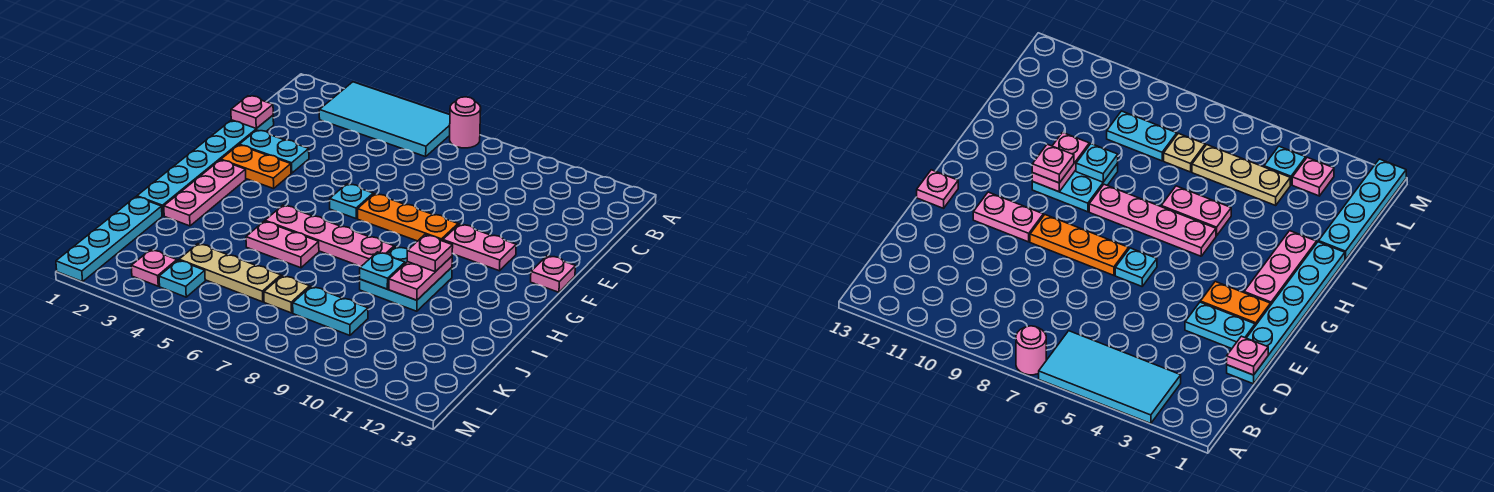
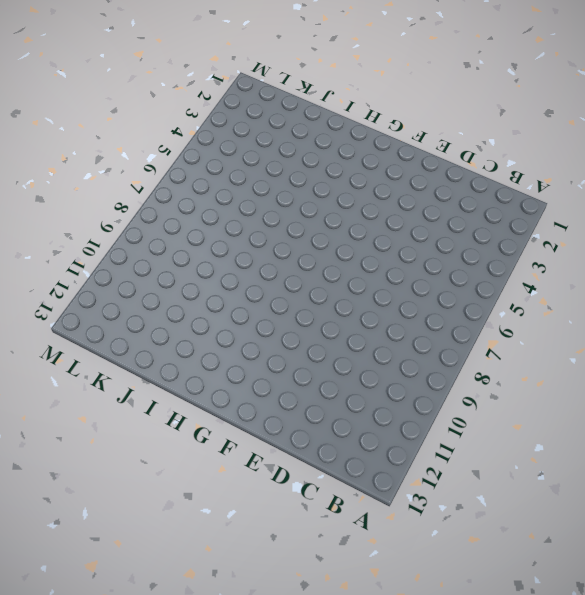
none -> cyan tile A3:B6 level 1
none -> pink round brick A7 level 1
none -> cyan plate D1:I1 level 1

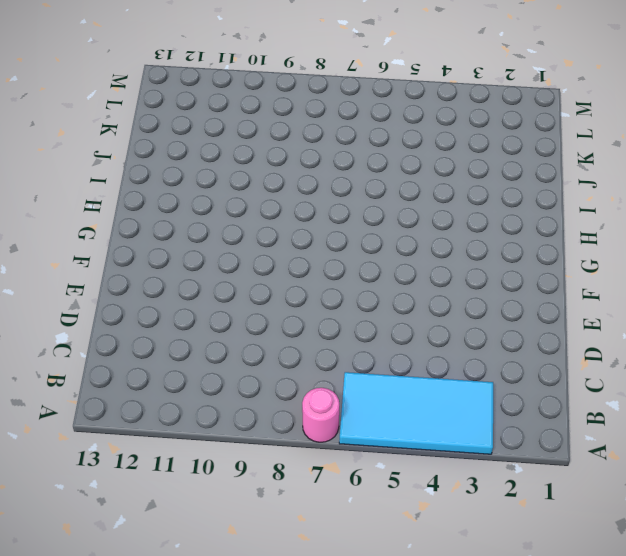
none -> cyan plate D1:I1 level 1
none -> cyan plate E2:E3 level 1
none -> orange plate F2:F3 level 1

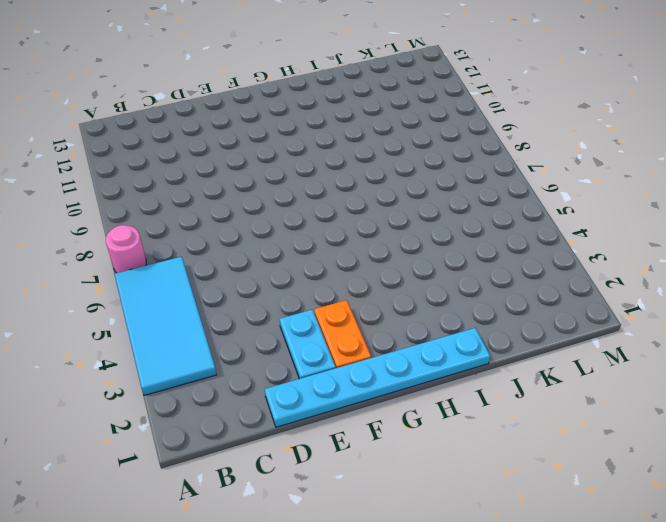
none -> cyan plate F6 level 1
none -> orange plate F7:F9 level 1
none -> pink plate F10:F11 level 1

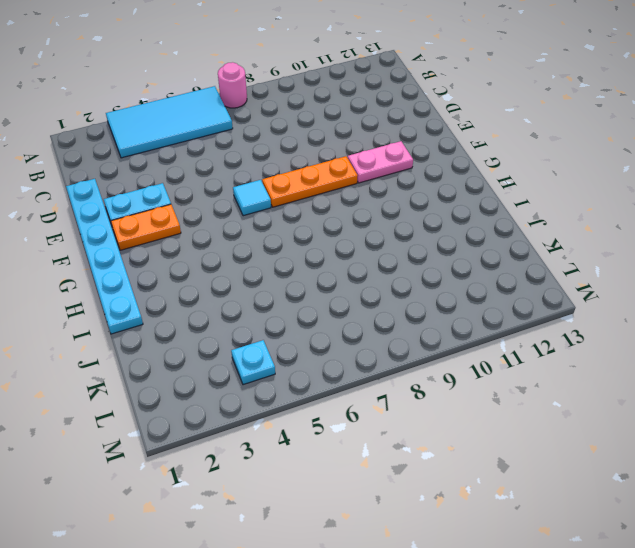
cyan tile F6 level 1 -> cyan plate F6 level 1
none -> pink plate F13 level 1
none -> pink plate G2:I2 level 1
none -> pink plate H5:H8 level 1

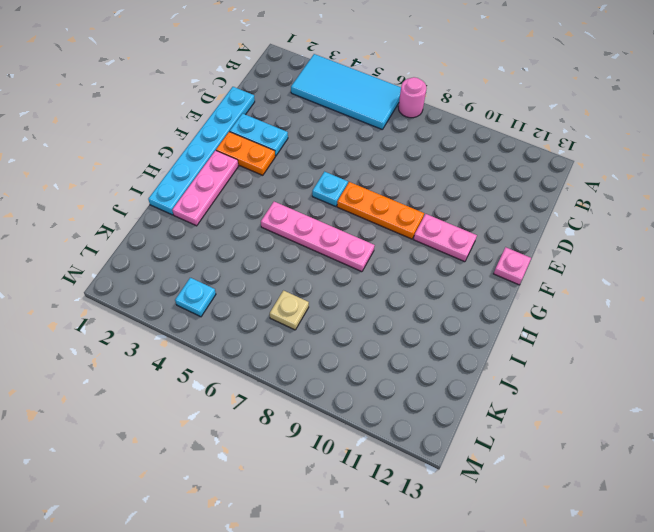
none -> cyan plate H9:I10 level 1
none -> pink plate I5:I6 level 1
none -> cyan plate J1:M1 level 1

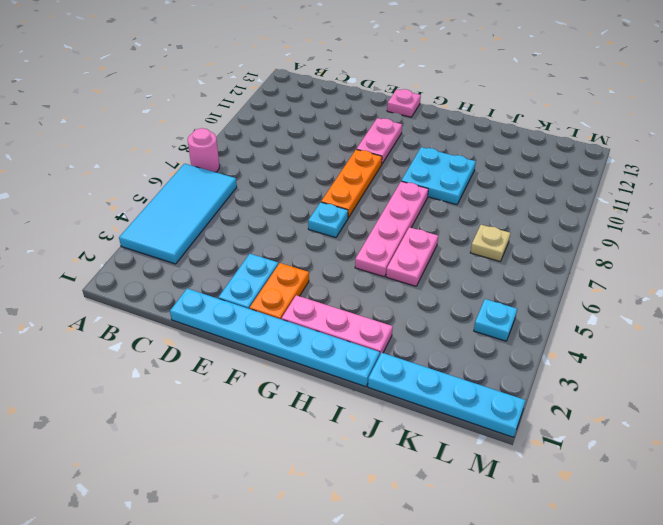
none -> tan plate K4:K6 level 1
none -> cyan plate K8:K9 level 1
none -> pink plate L3 level 1

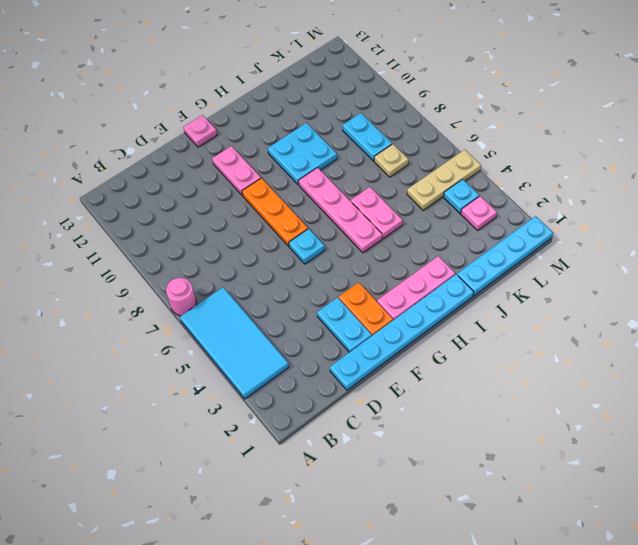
tan plate K5:M5 level 1 -> tan plate K4:K6 level 1
none -> pink plate D1 level 2
none -> pink plate H10:I10 level 2
none -> cyan plate I9 level 2

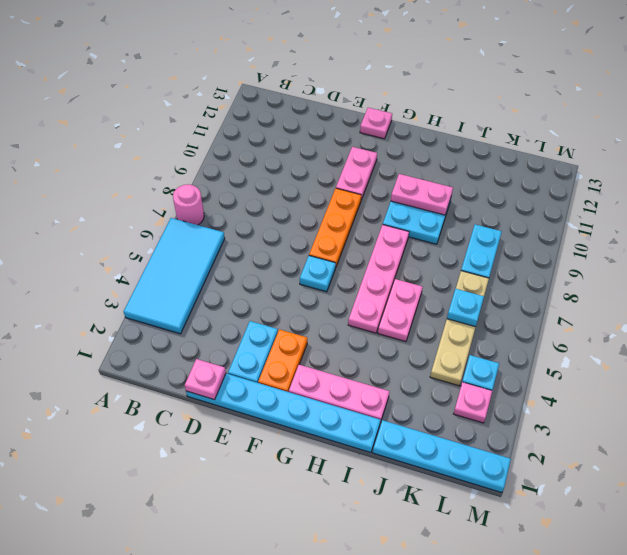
cyan plate K6 level 2 -> cyan plate I9 level 2
none -> pink plate H10 level 3

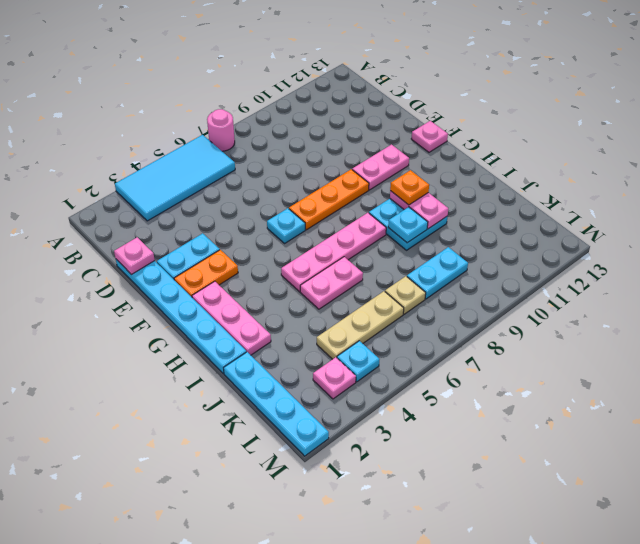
orange plate H10 level 3 -> pink plate H10 level 3

